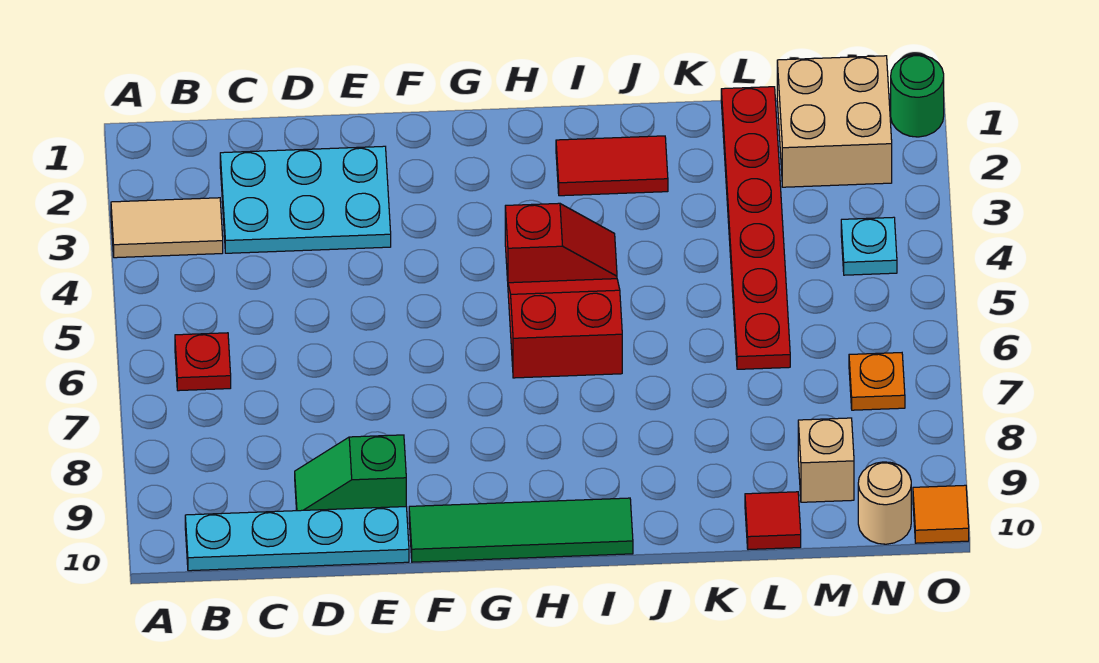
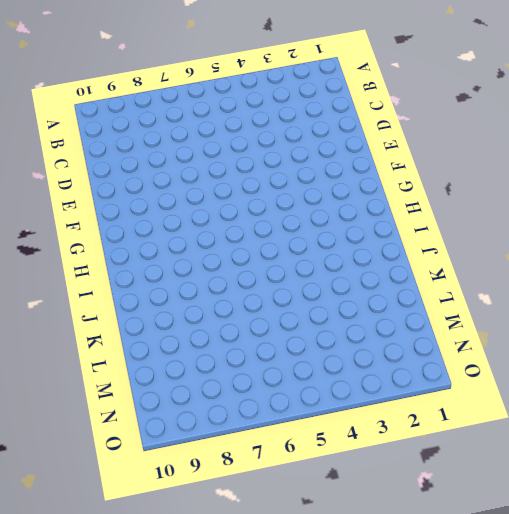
none -> tan tile A3:B3 level 1
none -> red plate B6 level 1
none -> cyan plate B10:E10 level 1

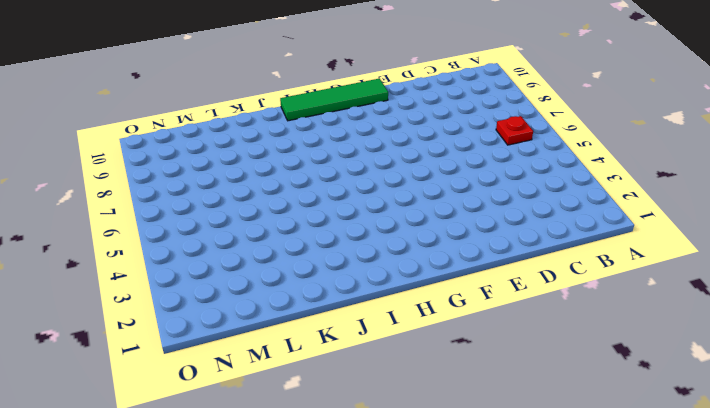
none -> tan tile A3:B3 level 1
none -> cyan plate B10:E10 level 1
none -> cyan plate C2:E3 level 1

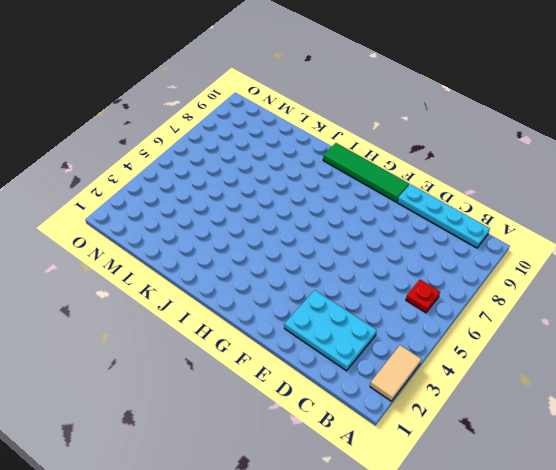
tan tile A2:A3 level 1 -> tan tile A3:B3 level 1
none -> green slope D9:E9 level 1 top E
none -> red slope H4:I4 level 1 top H
none -> red slope H5:I6 level 1 top 6

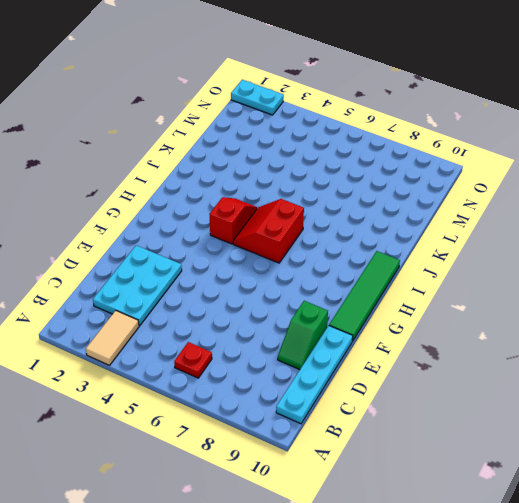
cyan plate O1:O2 level 1 -> green round brick O1 level 1
none -> red tile I2:J2 level 1
none -> red plate L1:L6 level 1
none -> red tile L10 level 1

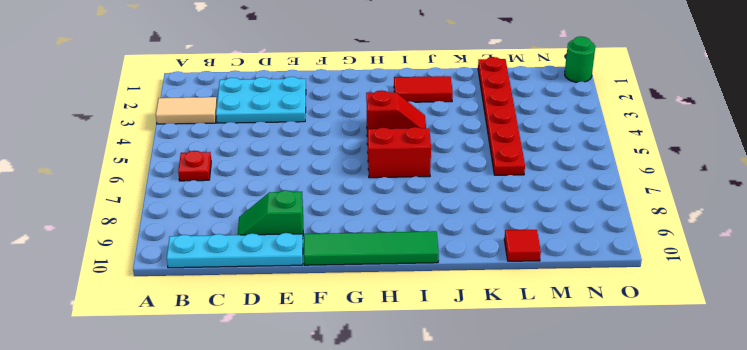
none -> tan brick M1:N2 level 1
none -> tan brick M9 level 1
none -> cyan plate N4 level 1

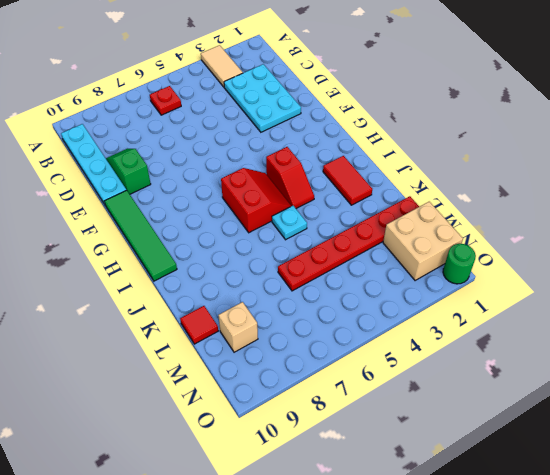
cyan plate J5 level 1 -> cyan plate N4 level 1
none -> orange plate N7 level 1
none -> tan round brick N10 level 1
none -> orange tile O10 level 1

